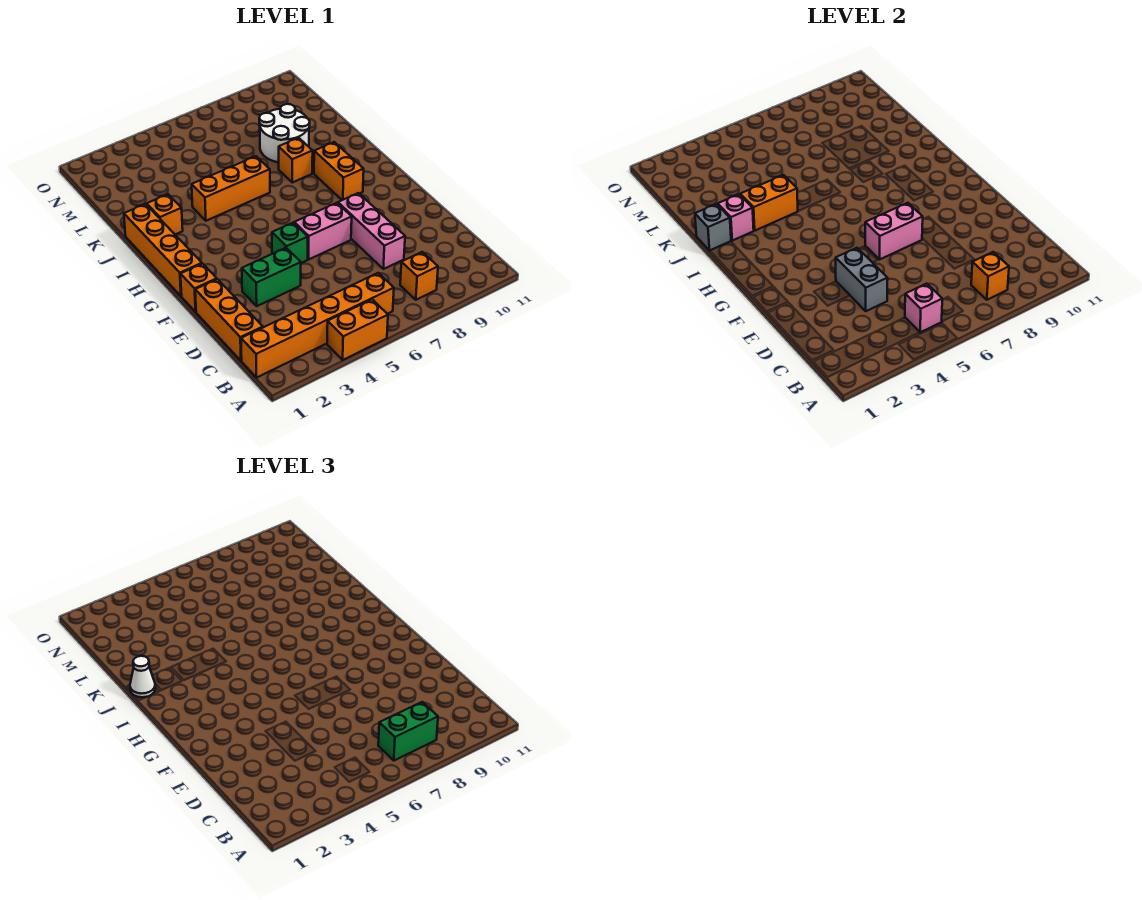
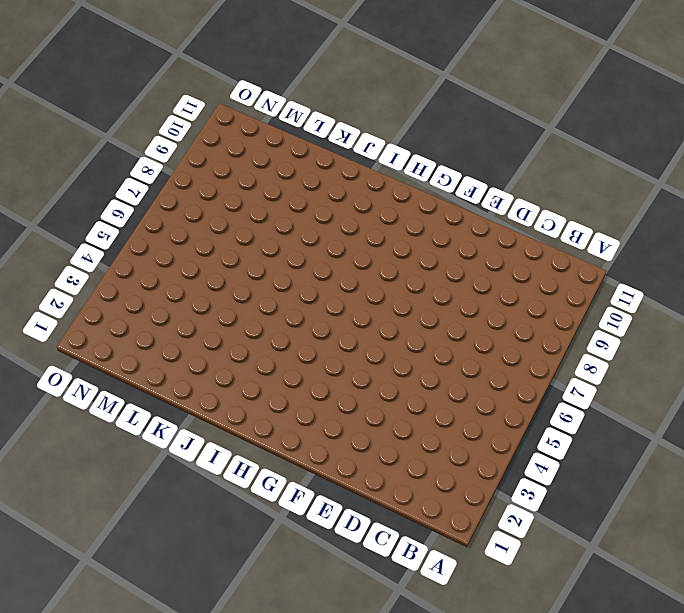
none -> orange brick A4:A5 level 1
none -> orange brick B1:B6 level 1
none -> orange brick B8 level 1

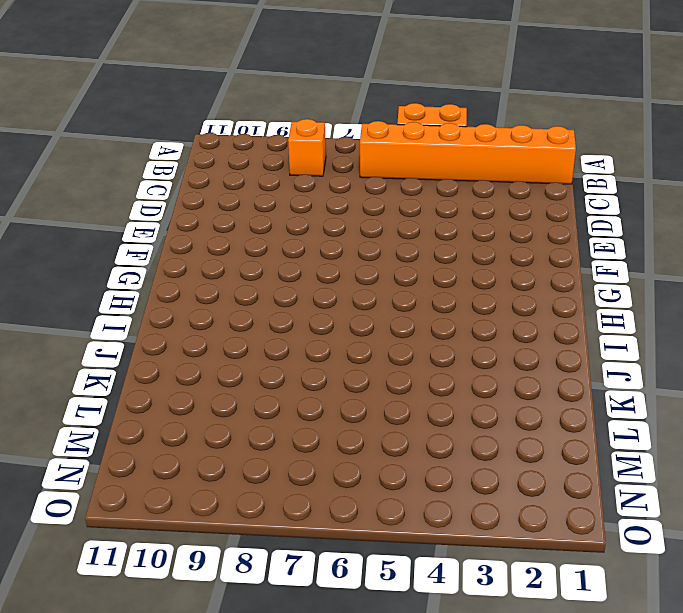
none -> orange brick C1:E1 level 1
none -> pink brick D8:F8 level 1
none -> green brick E3:E4 level 1

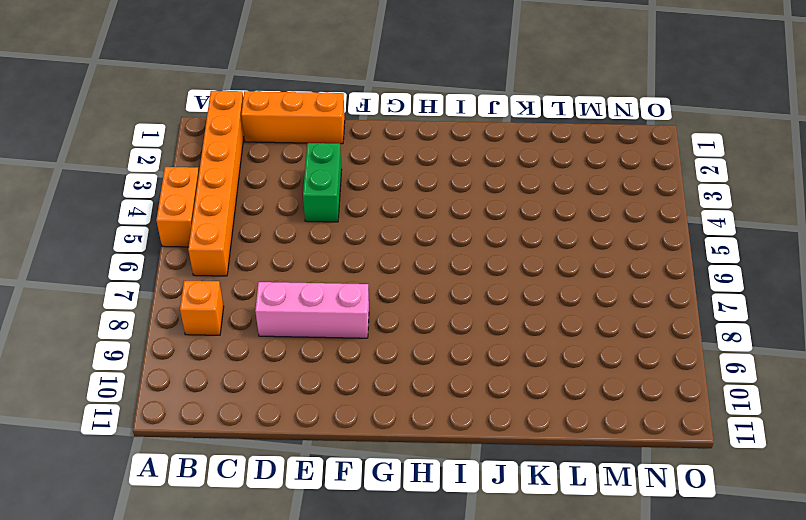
none -> orange brick F1 level 1
none -> green brick F5 level 1
none -> pink brick F6:F7 level 1

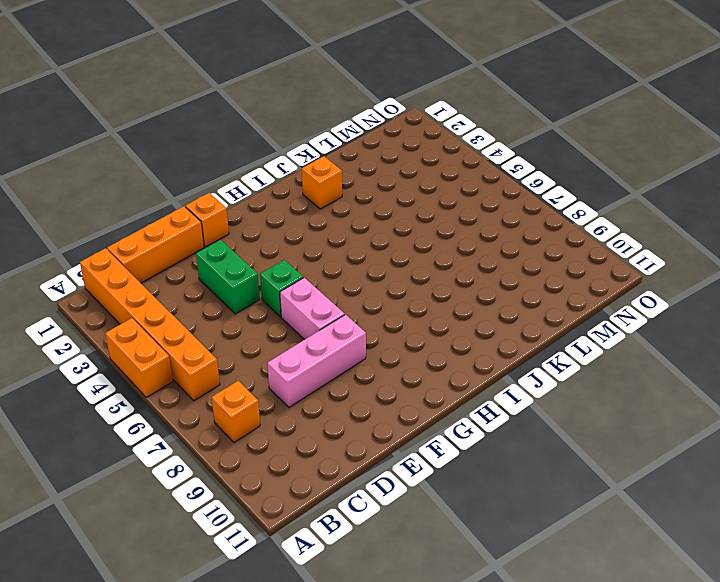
none -> orange brick G1:J1 level 1
none -> orange brick H9:I9 level 1
none -> orange brick J4:J6 level 1

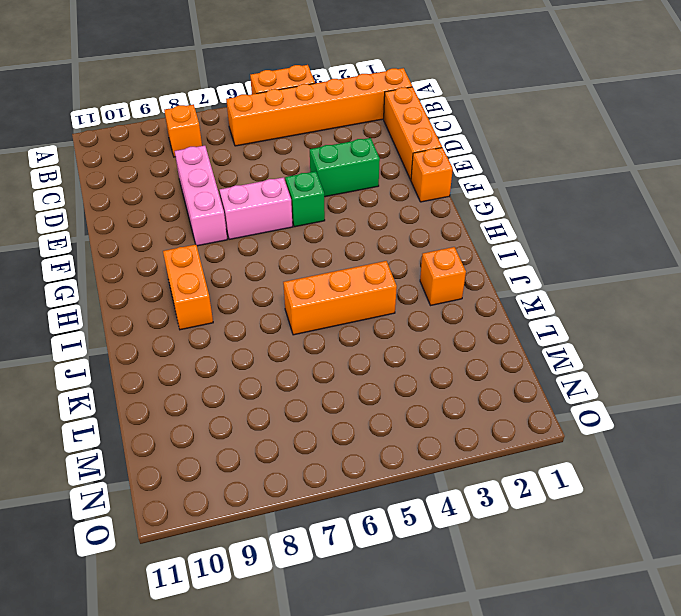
none -> orange brick G1:J1 level 1
none -> orange brick J8 level 1
none -> white round brick K8:L9 level 1

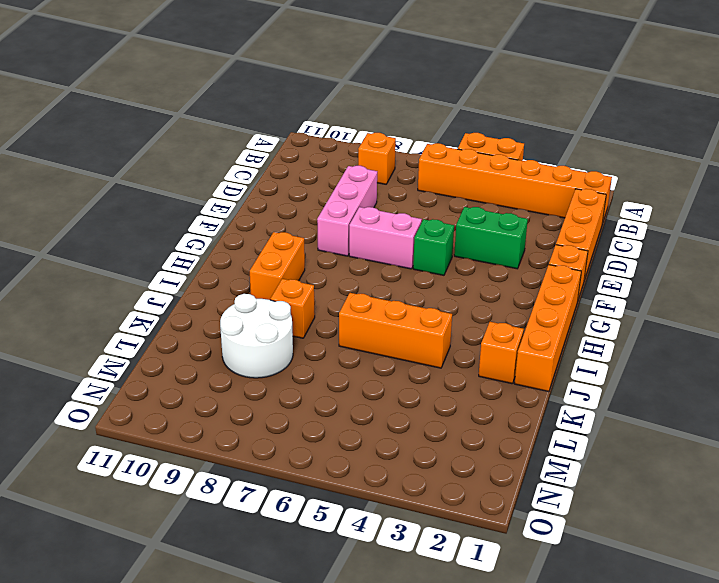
none -> pink brick B5 level 2
none -> orange brick B8 level 2
none -> grey brick D4:E4 level 2

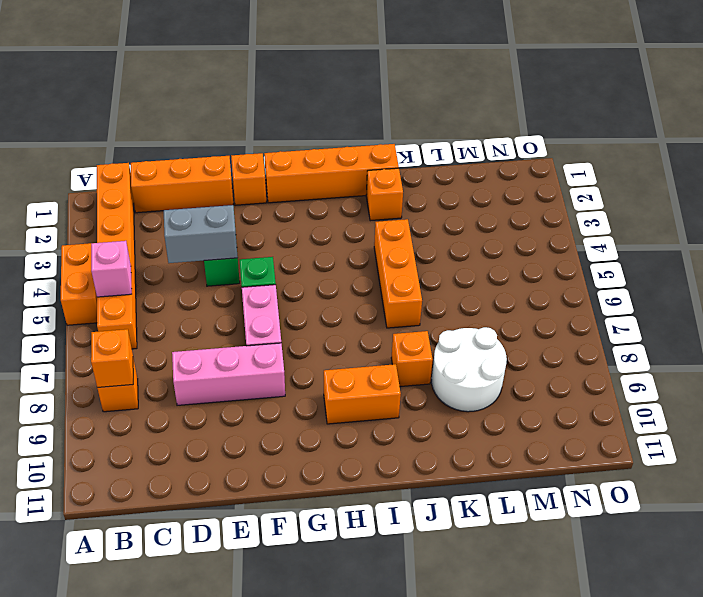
none -> pink brick F6:F7 level 2
none -> grey brick J1 level 2
none -> pink brick J2 level 2

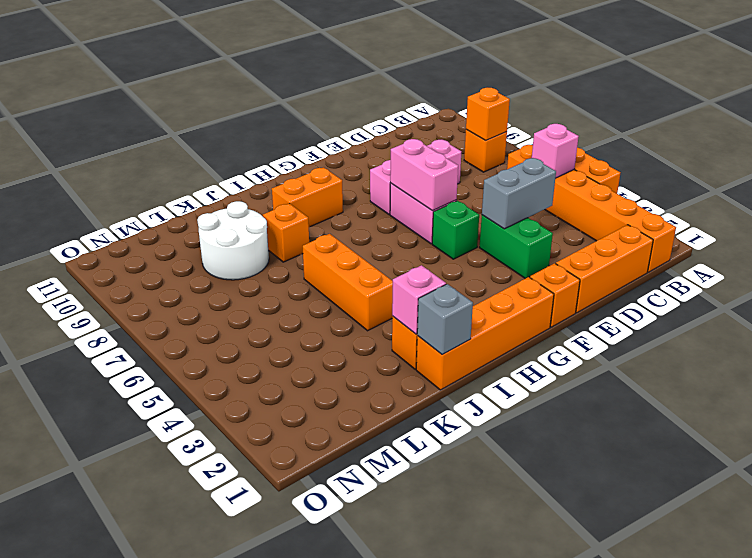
none -> orange brick J3:J4 level 2
none -> green brick B7:B8 level 3
none -> white cone J1 level 3

